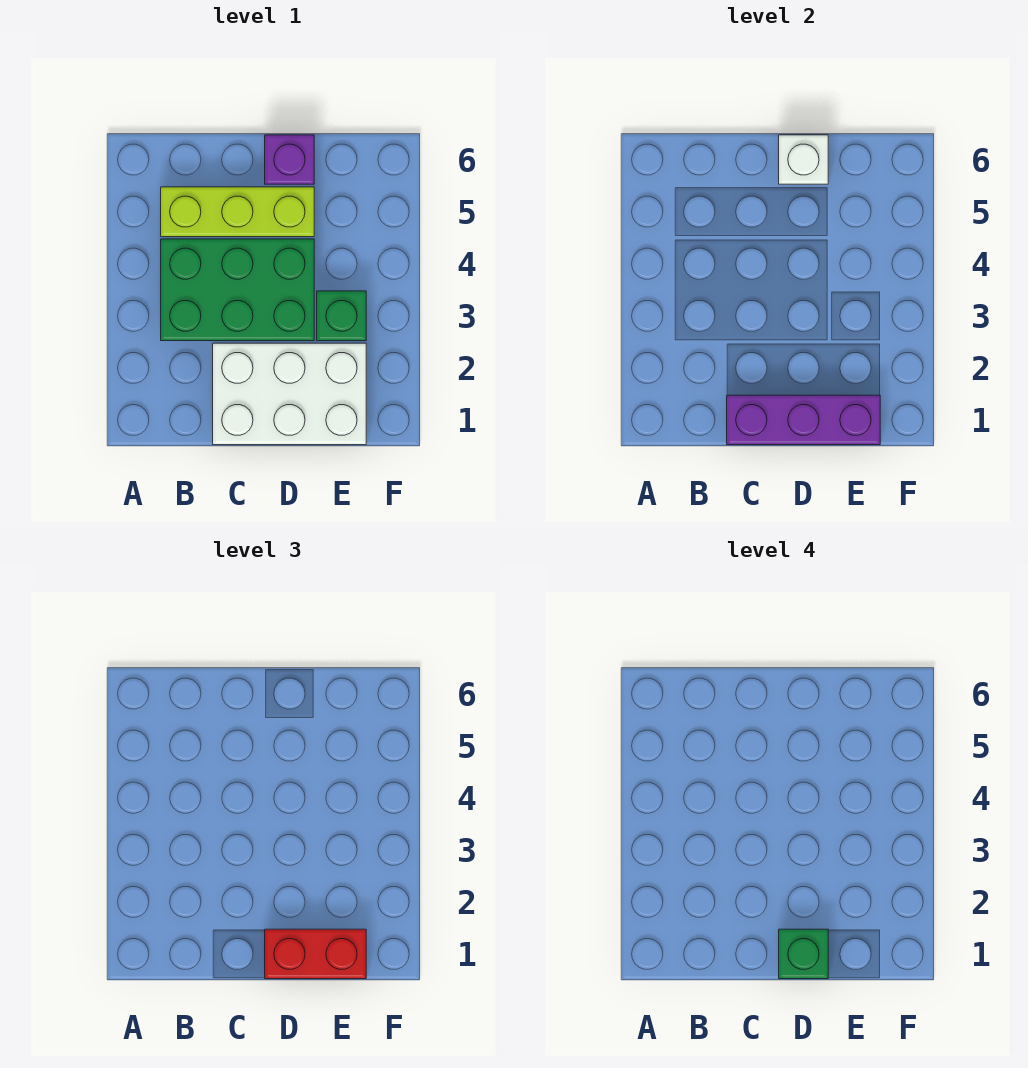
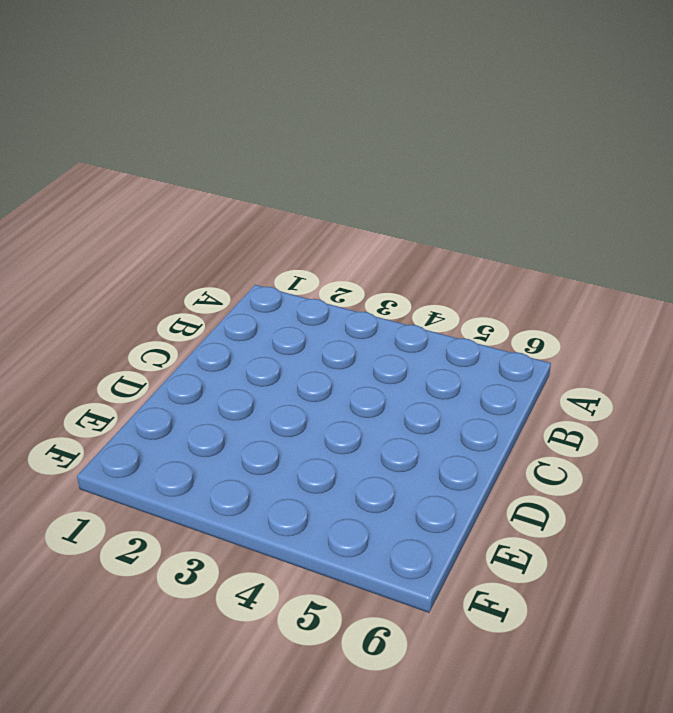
none -> green brick B3:D4 level 1
none -> lime brick B5:D5 level 1

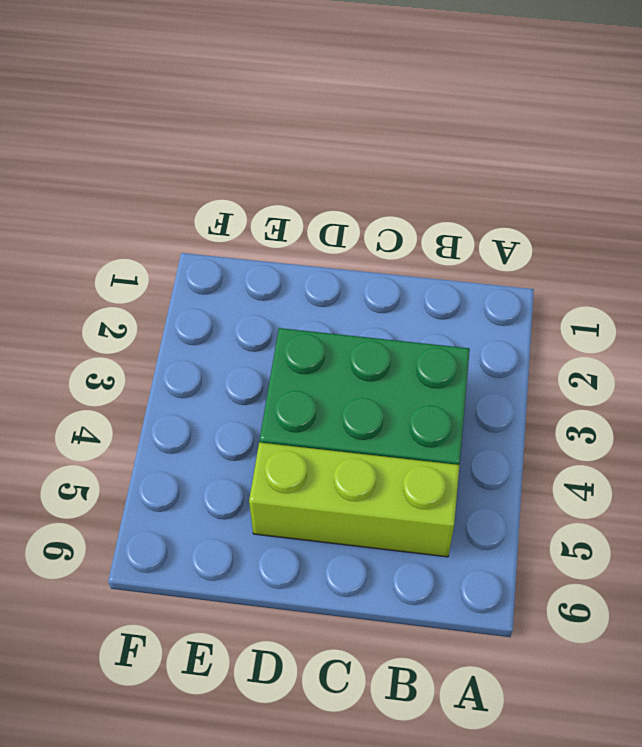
none -> white brick C1:E2 level 1
none -> purple brick D6 level 1

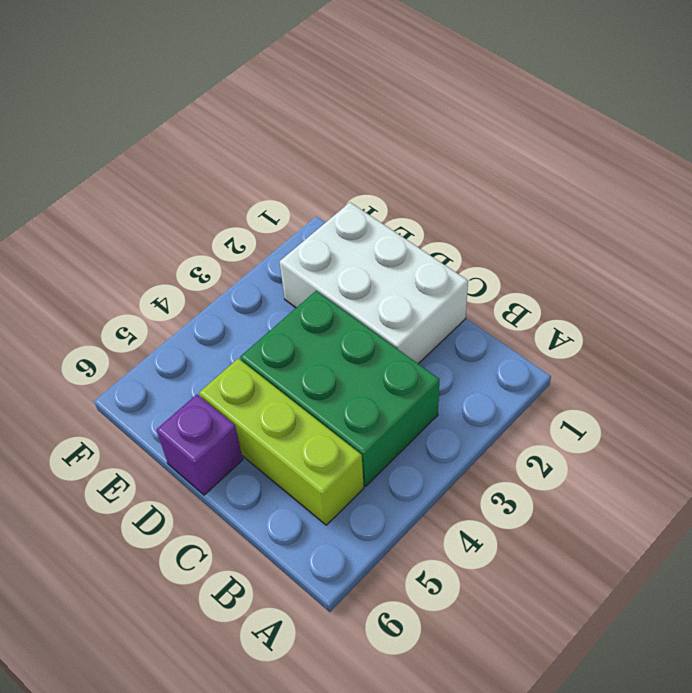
none -> green brick E3 level 1
none -> purple brick C1:E1 level 2

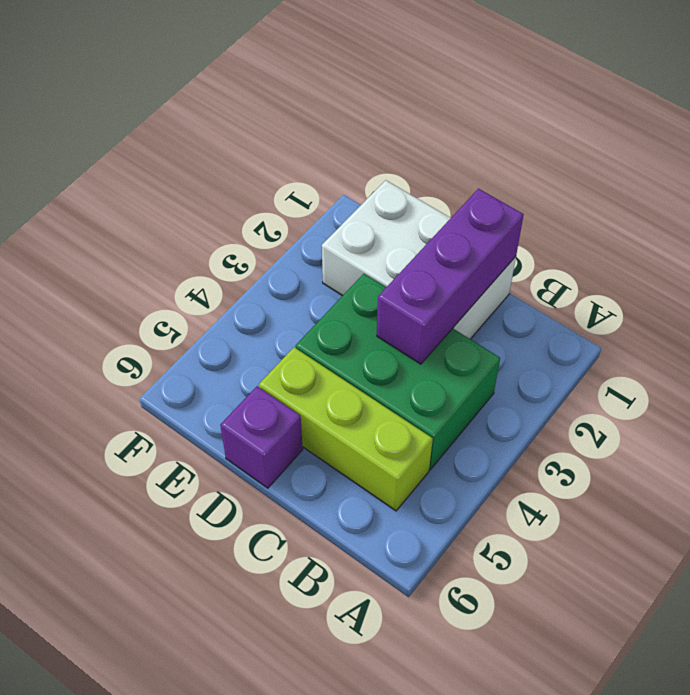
purple brick C1:C3 level 2 -> purple brick C1:E1 level 2
none -> green brick E3 level 1
none -> white brick D6 level 2

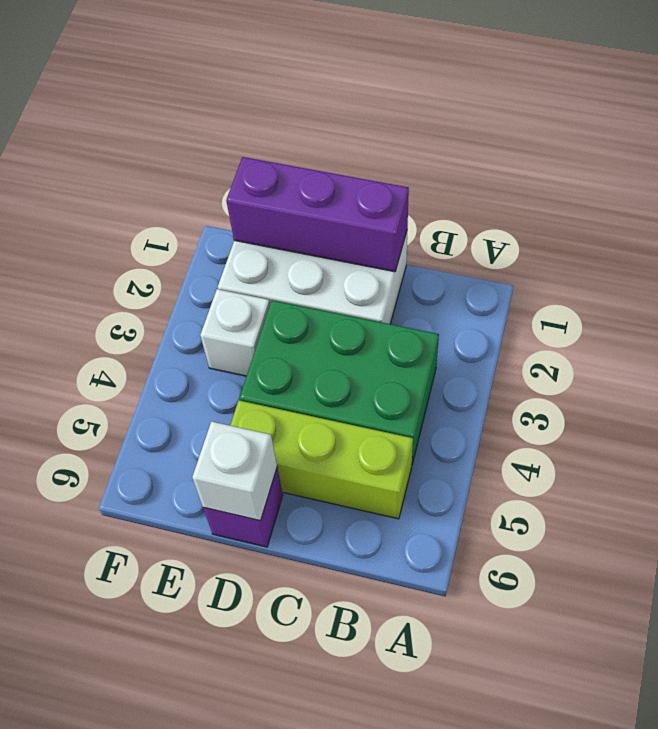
white brick E3 level 1 -> green brick E3 level 1
none -> red brick D1:E1 level 3
none -> green brick D1 level 4

